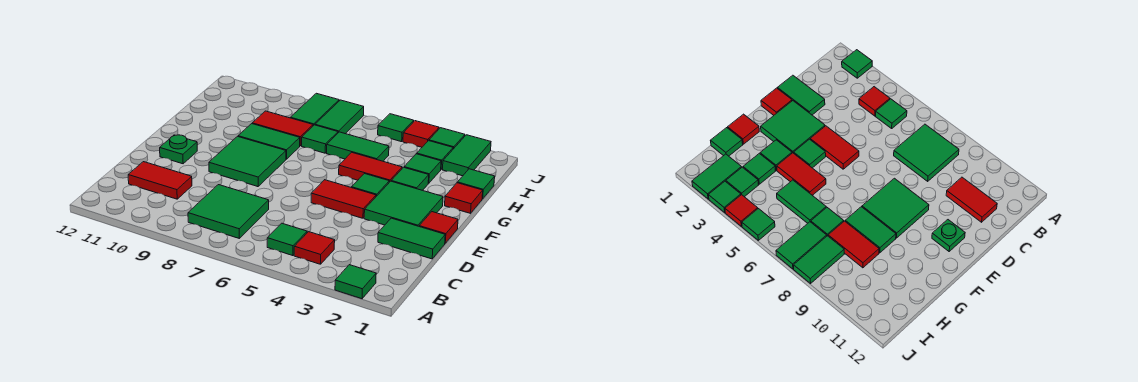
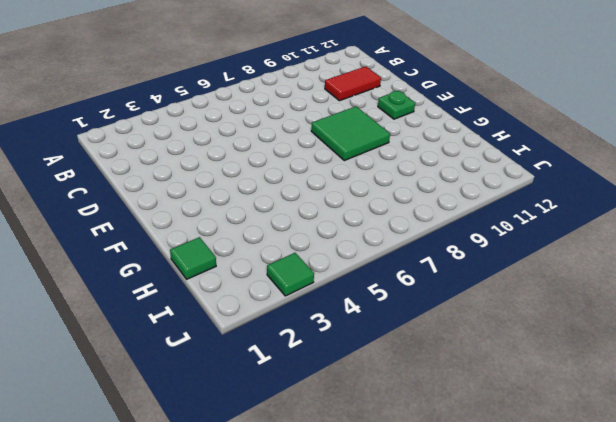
none -> green tile A2 level 1
none -> red tile B4 level 1
none -> green tile B5 level 1

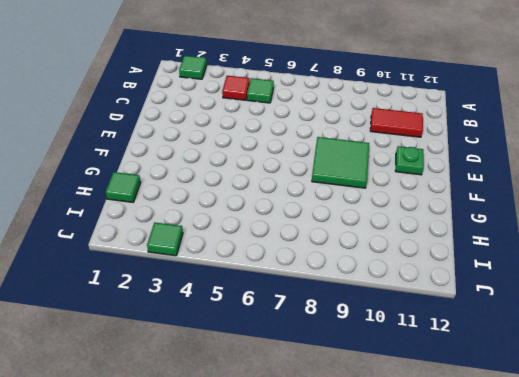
none -> green tile B7:C8 level 1
none -> green tile D1:D2 level 1
none -> red tile E1 level 1

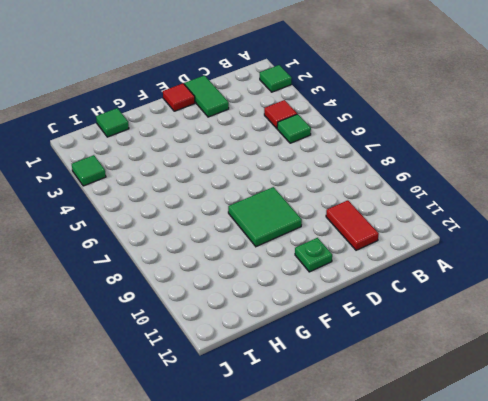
none -> green tile B7:C8 level 1
none -> green tile E2:F3 level 1
none -> red tile E4:E5 level 1

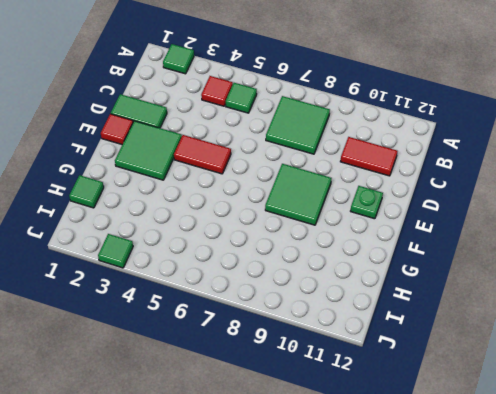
none -> green tile F4 level 1
none -> red tile G1 level 1
none -> green tile G3 level 1

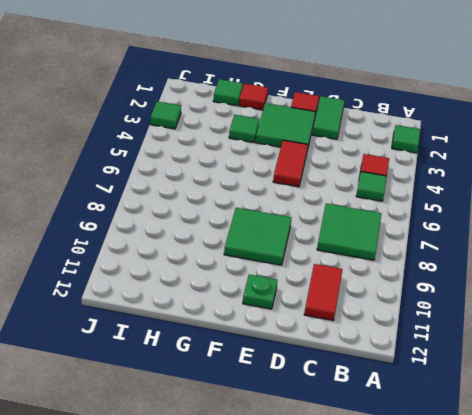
none -> green tile F4 level 1
none -> red tile G4:G5 level 1
none -> green tile G8:G9 level 1

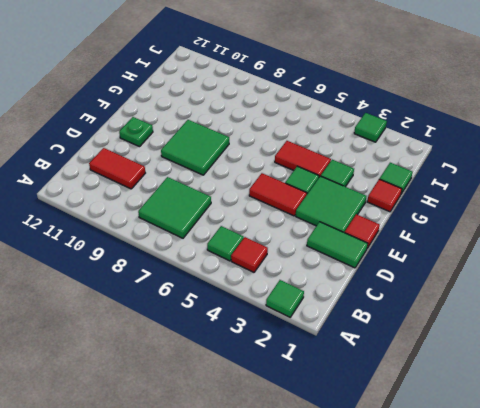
none -> green tile G8:G9 level 1
none -> green tile H3 level 1
none -> green tile H5:H6 level 1

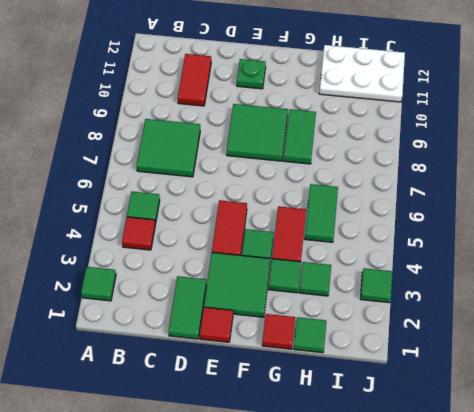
white plate H11:J12 level 1 -> none
none -> green tile H7 level 1
none -> red tile H8:H9 level 1
none -> green tile I2:J2 level 1

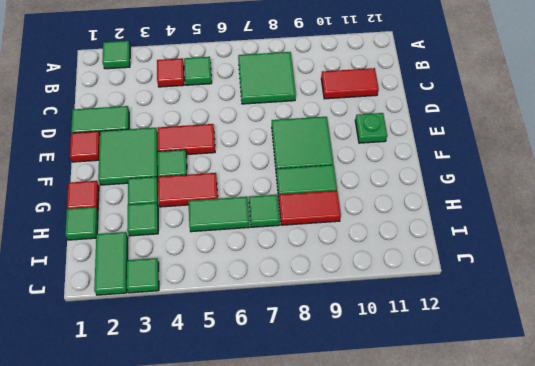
none -> green tile I3 level 1
none -> green tile I7:J7 level 1
none -> green tile I8:J8 level 1

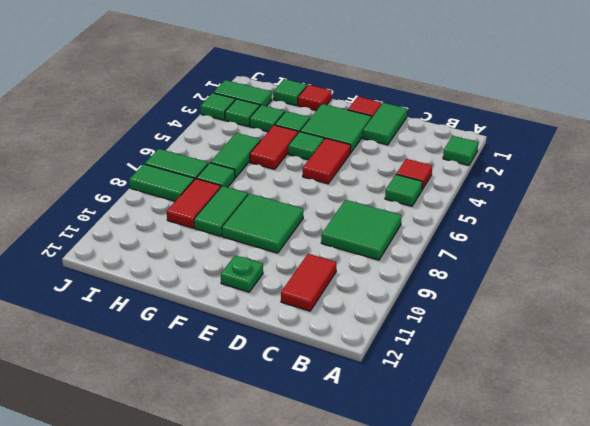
none -> red tile J4 level 1
none -> green tile J5 level 1

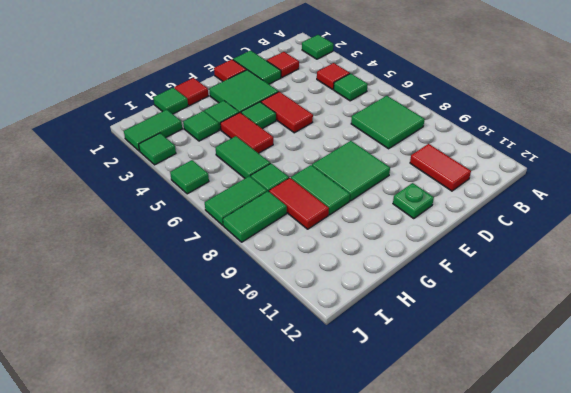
red tile C2 level 1 -> red tile J4 level 1
none -> green tile I3 level 1

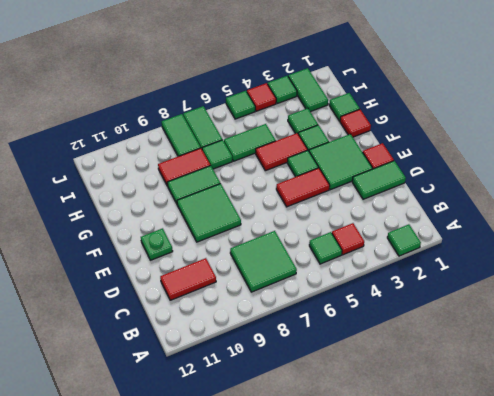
none -> green tile I3 level 1

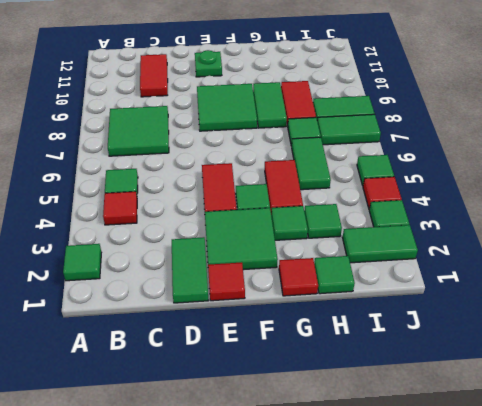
none -> green tile I3 level 1

